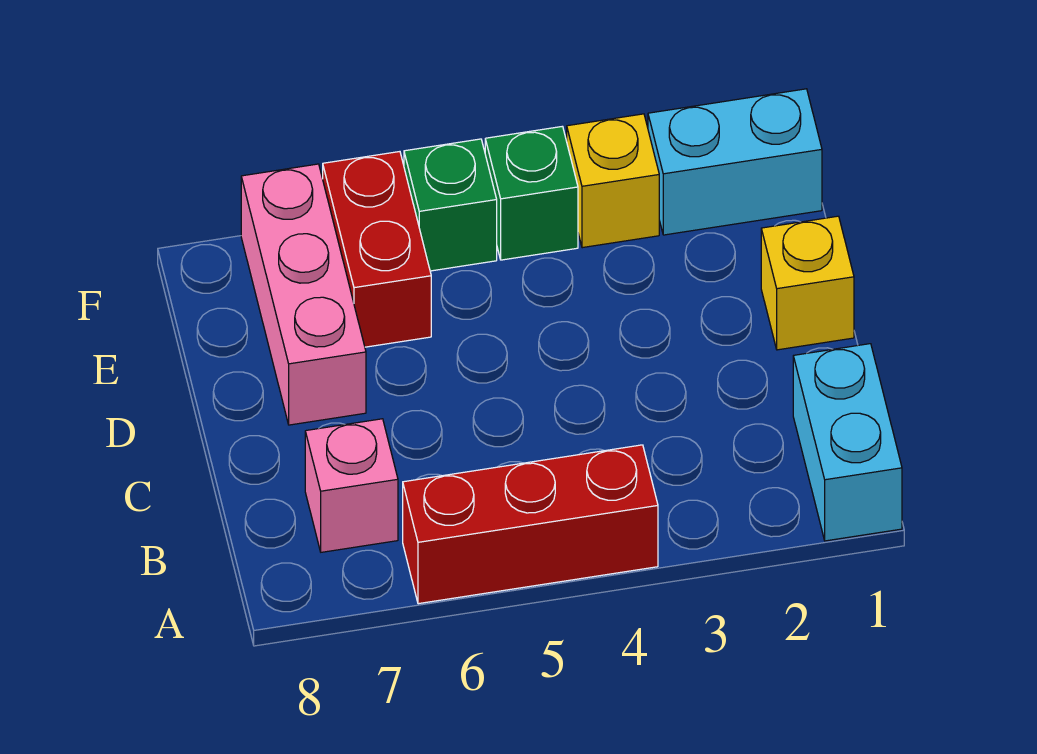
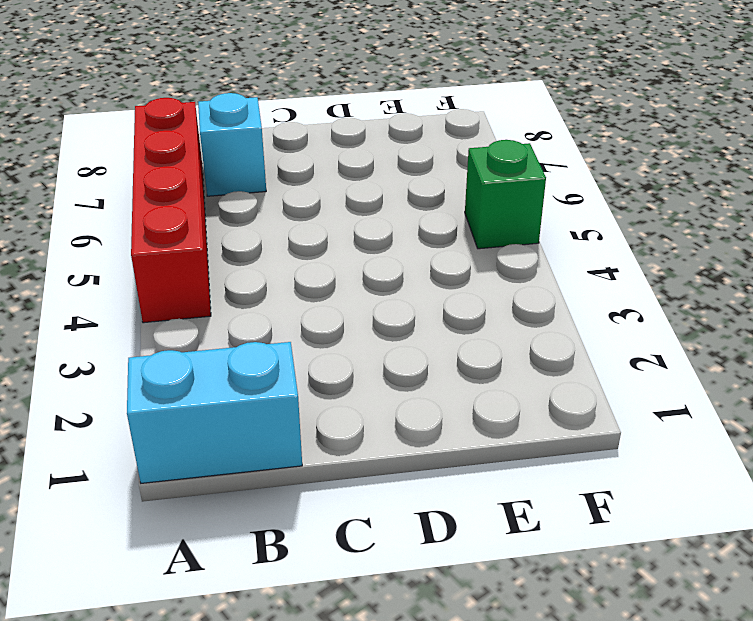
red brick A4:A7 level 1 -> red brick A4:A6 level 1
cyan brick B7 level 1 -> pink brick B7 level 1
none -> yellow brick D1 level 1
none -> pink brick D7:F7 level 1

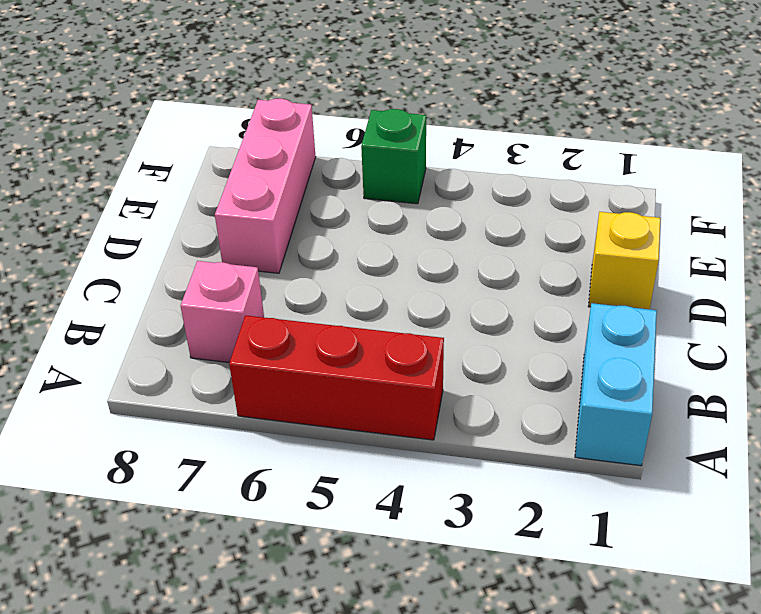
none -> red brick E6:F6 level 1
none -> cyan brick F1:F2 level 1

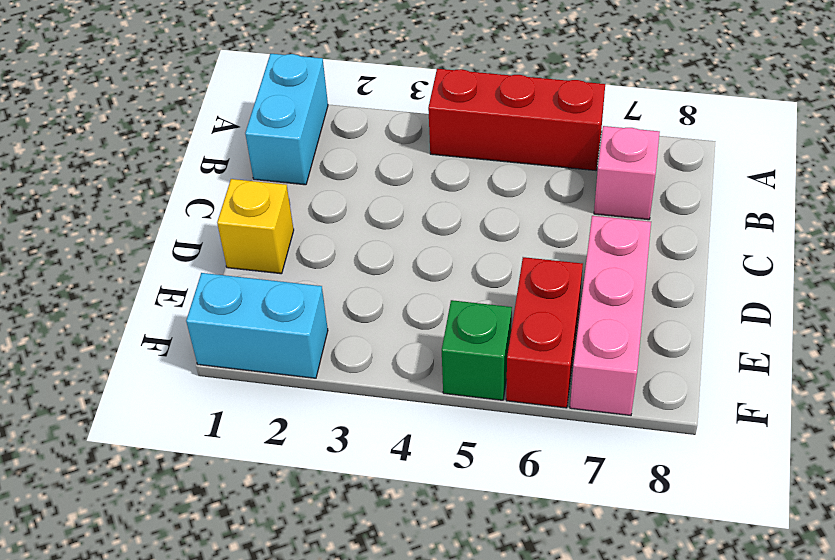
none -> yellow brick F3 level 1
none -> green brick F4 level 1

